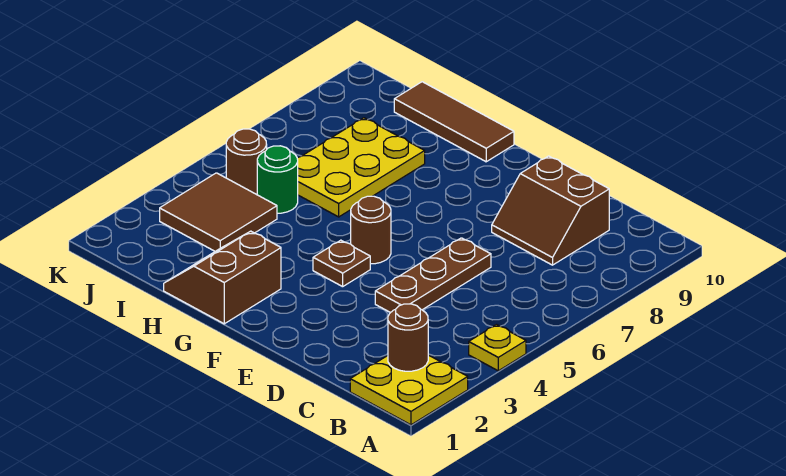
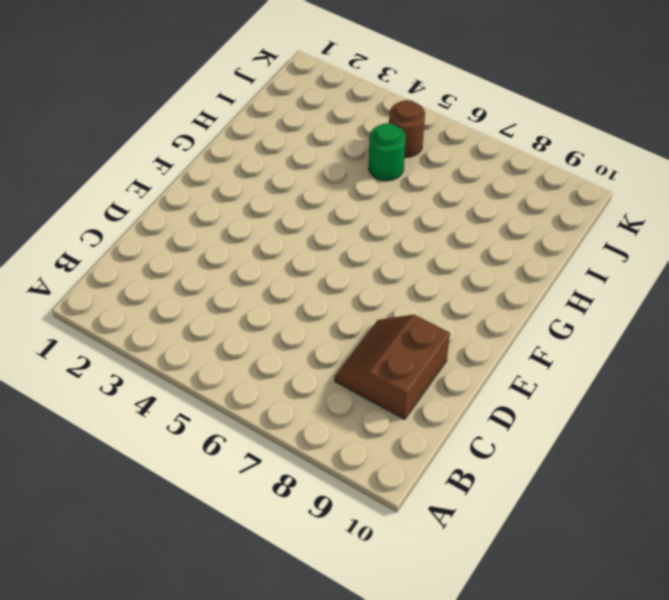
none -> yellow plate A1:B2 level 1
none -> yellow plate A4 level 1
none -> brown plate D4:D6 level 1

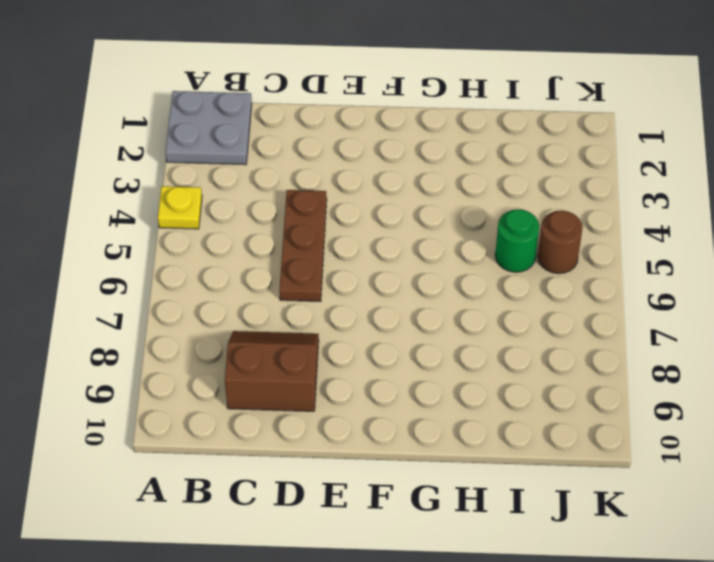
grey plate A1:B2 level 1 -> yellow plate A1:B2 level 1
none -> brown plate F4 level 1
none -> brown round brick F5 level 1
none -> brown slope G1:H2 level 1 top G

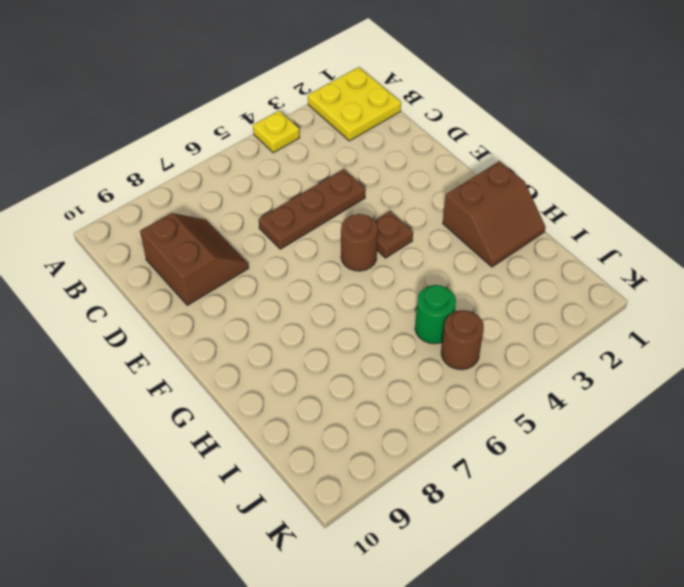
none -> brown tile G10:I10 level 1
none -> yellow plate H6:I8 level 1
none -> brown tile I3:J4 level 1

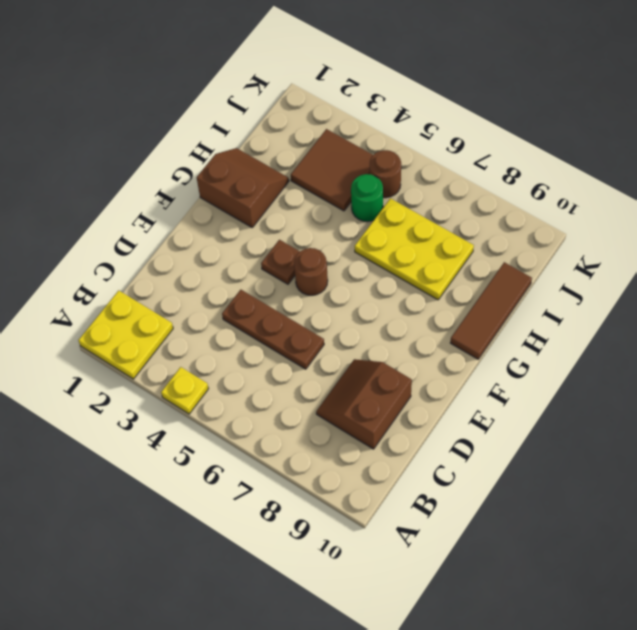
none -> brown round brick B2 level 2

